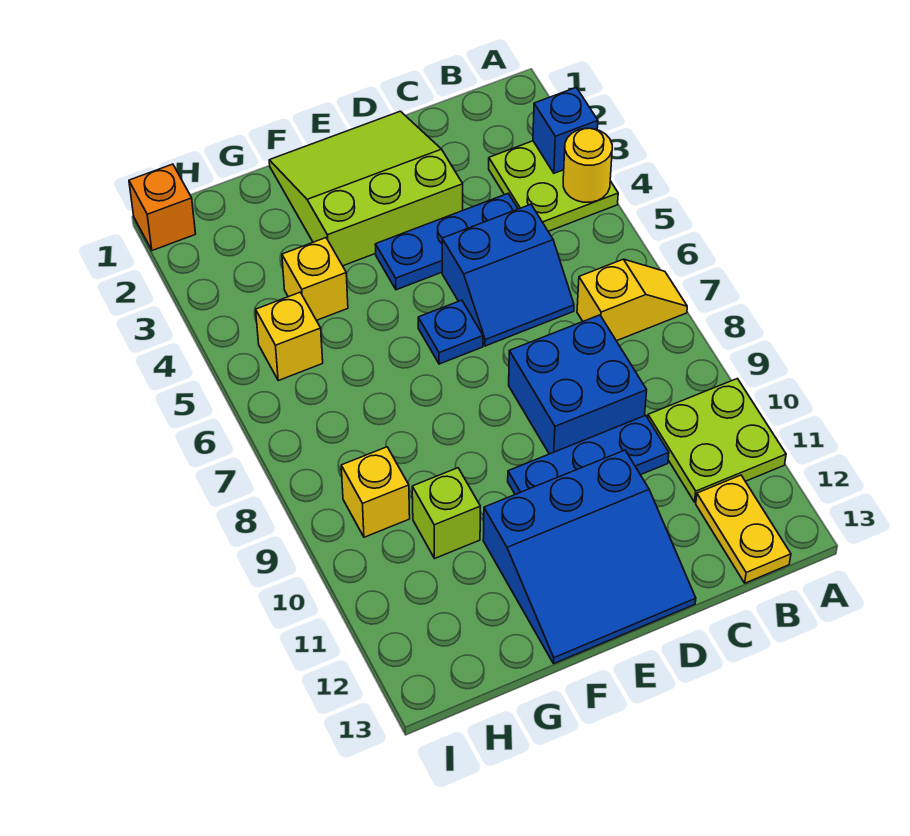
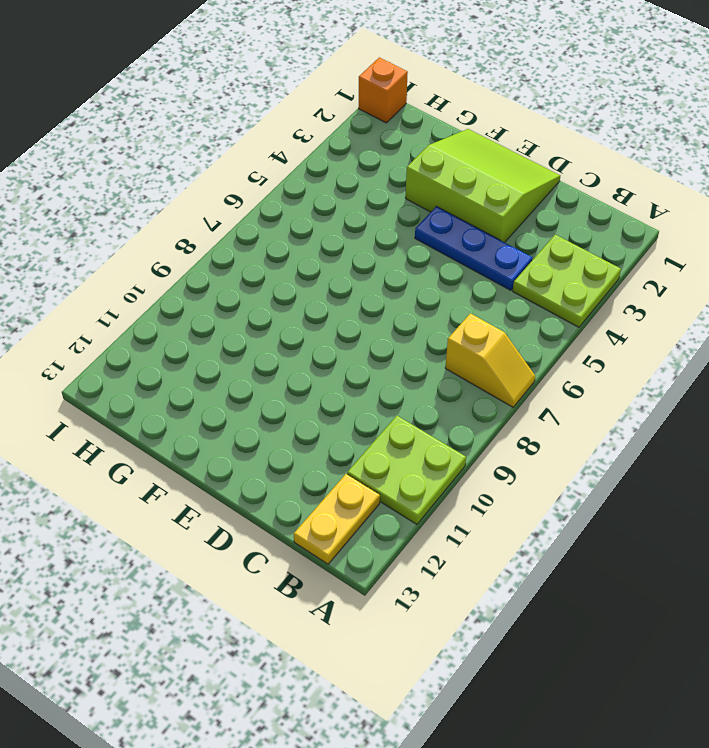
none -> blue slope C5:D6 level 1 top 5
none -> blue brick C8:D9 level 1
none -> blue plate C10:E10 level 1

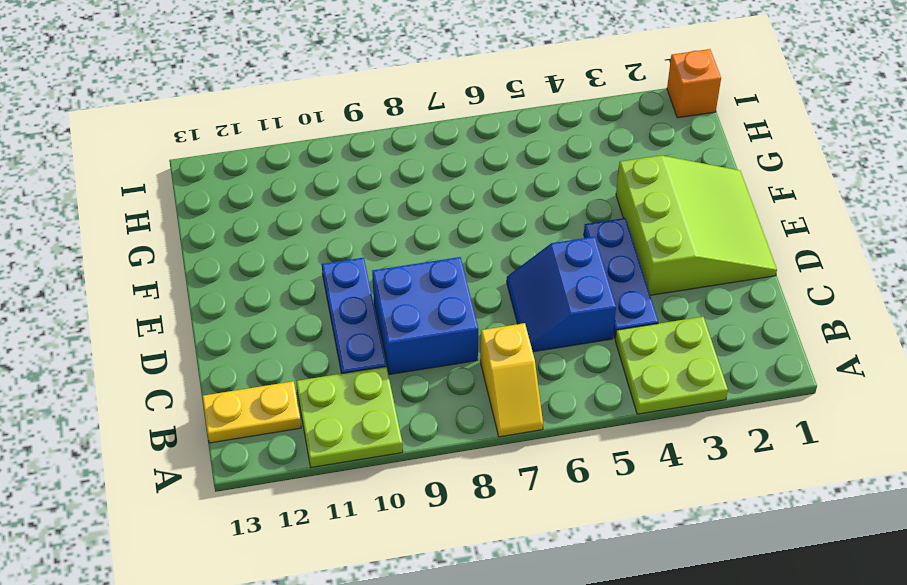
none -> blue slope D11:F13 level 1 top 11
none -> blue plate E6 level 1
none -> yellow brick G4 level 1

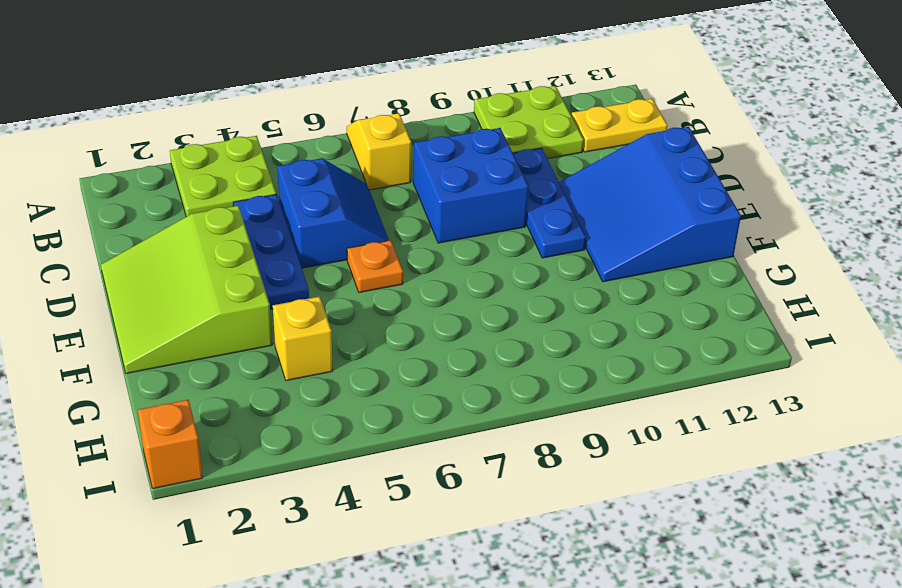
blue slope D11:F13 level 1 top 13 -> blue slope D11:F13 level 1 top 11
orange plate E6 level 1 -> blue plate E6 level 1
none -> lime brick G10 level 1
none -> yellow brick H5 level 1
none -> yellow brick H9 level 1

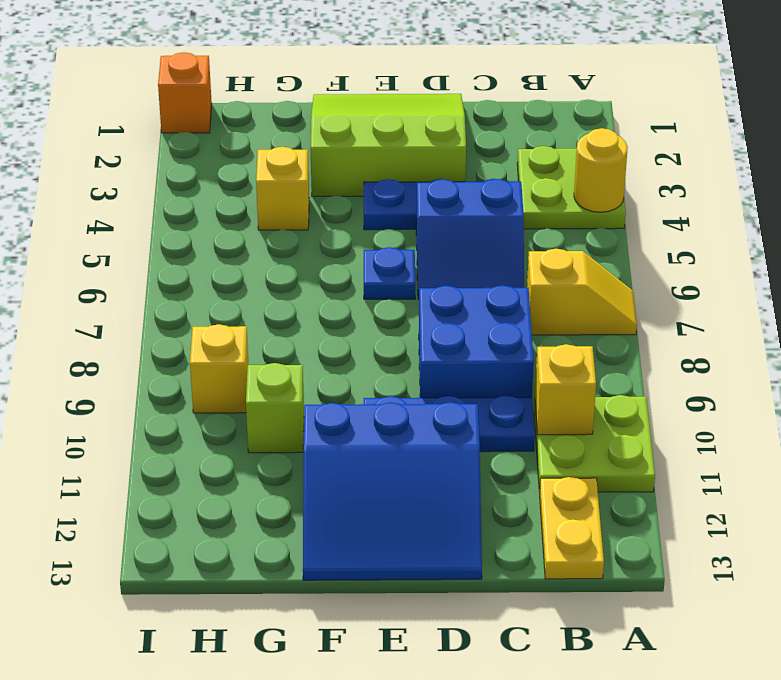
yellow brick B10 level 2 -> yellow brick H5 level 1
none -> blue brick A3 level 2

